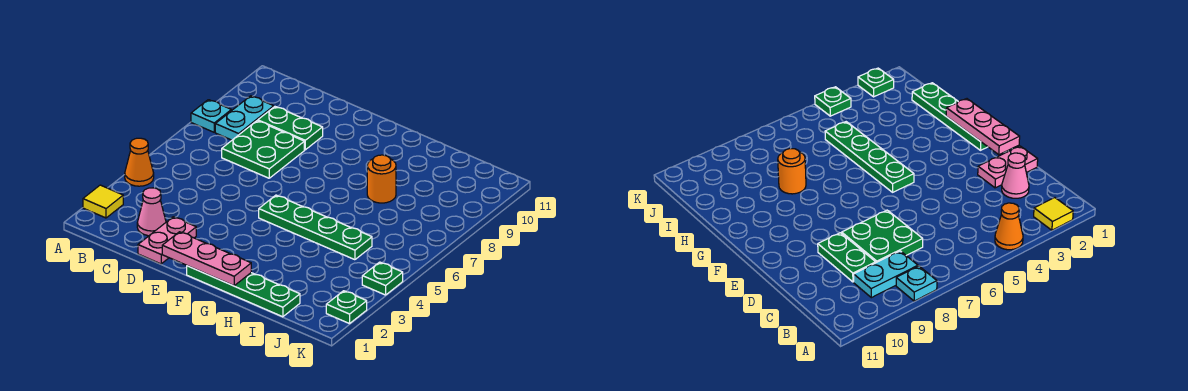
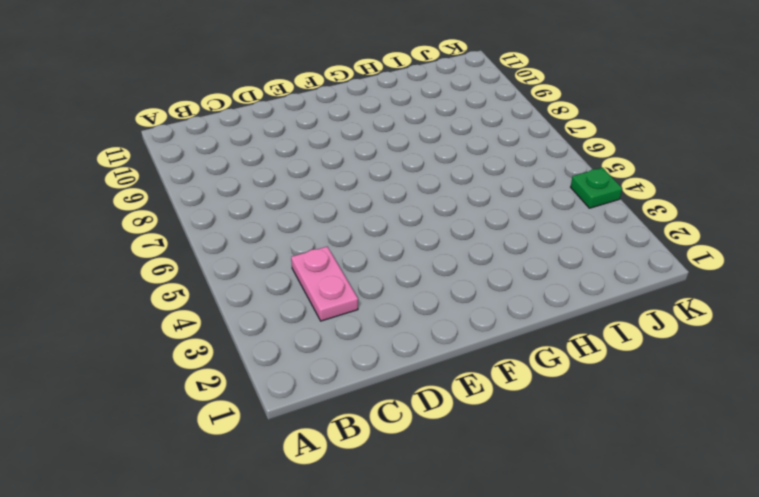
pink plate C3:C4 level 1 -> pink plate D1:D2 level 1
none -> yellow tile A2 level 1
none -> orange cone A4 level 1
none -> cyan plate A8 level 1

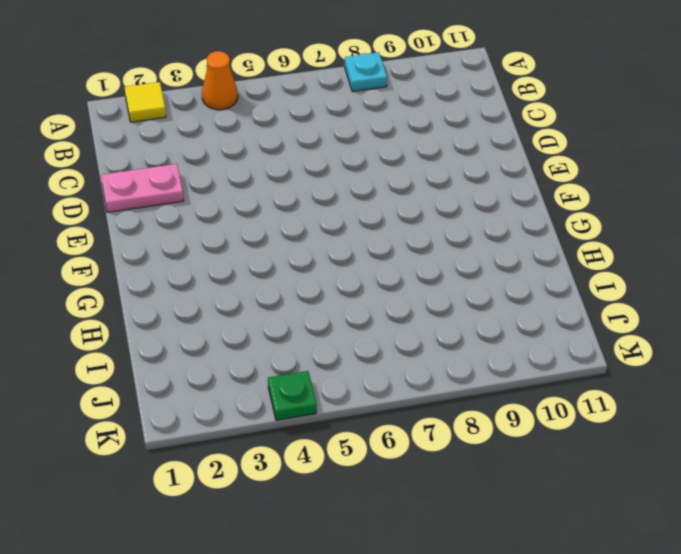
none -> cyan plate B8:B9 level 1
none -> pink cone C2 level 1
none -> green plate C7:D8 level 1

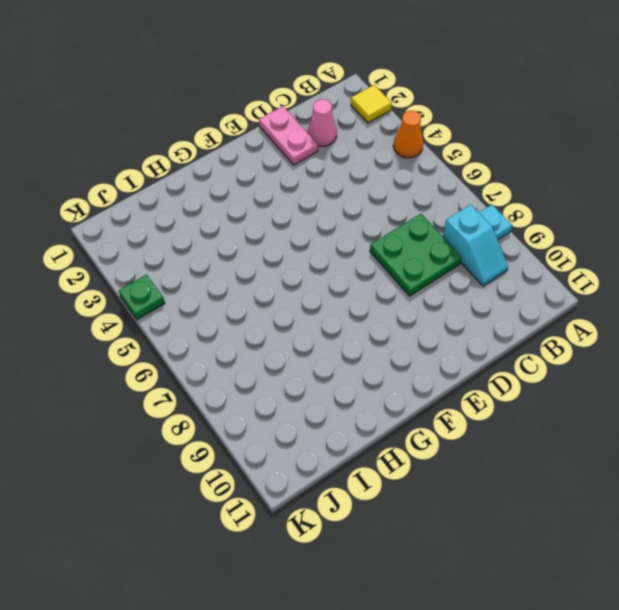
cyan slope B8:B9 level 1 top 8 -> cyan plate B8:B9 level 1
none -> green plate C9:D9 level 1
none -> green plate F1:I1 level 1
none -> green plate F5:I5 level 1

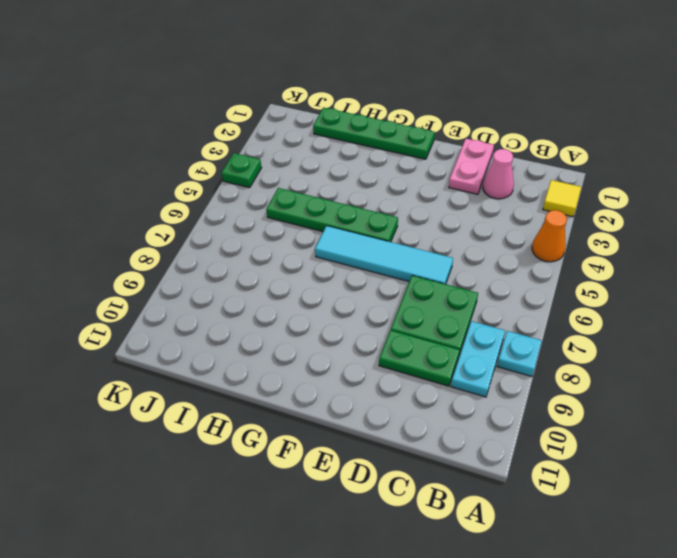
cyan tile D6:G6 level 1 -> none
none -> orange round brick H8 level 1
none -> green plate K2 level 1
none -> pink plate E1:G1 level 2

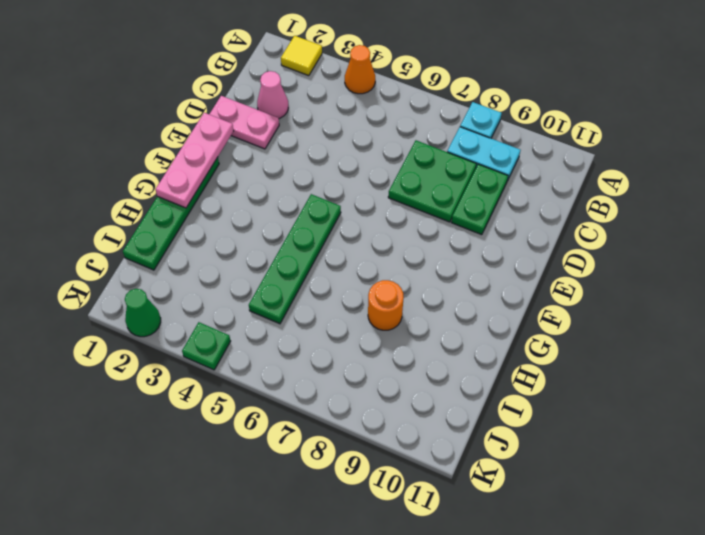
green cone K2 level 1 -> green plate K2 level 1

